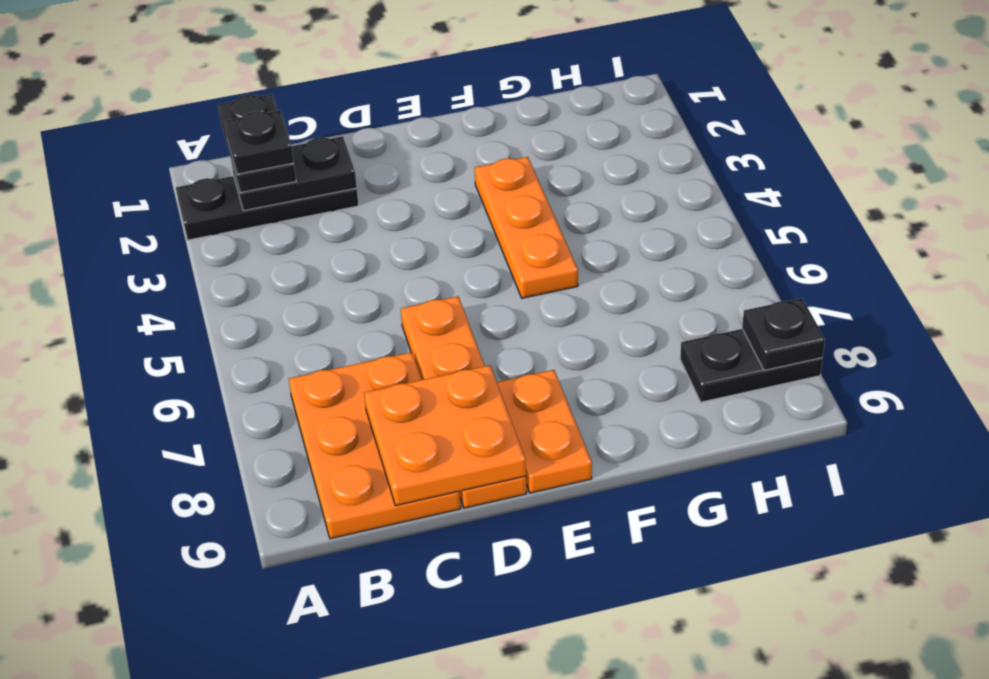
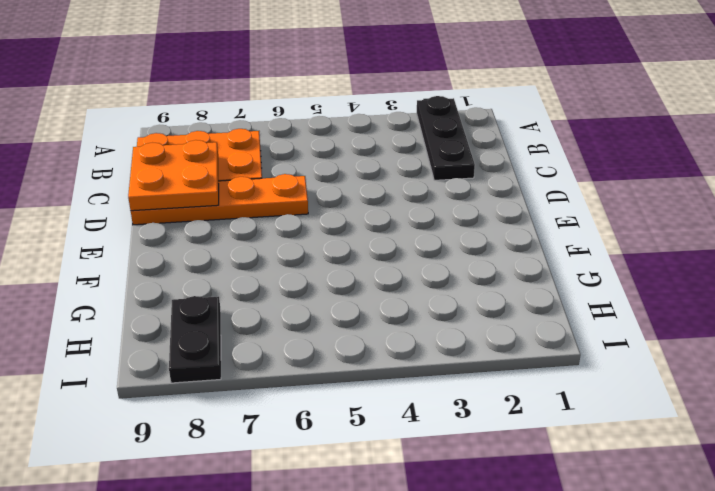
none -> orange plate E8:E9 level 1
none -> orange plate F3:F5 level 1

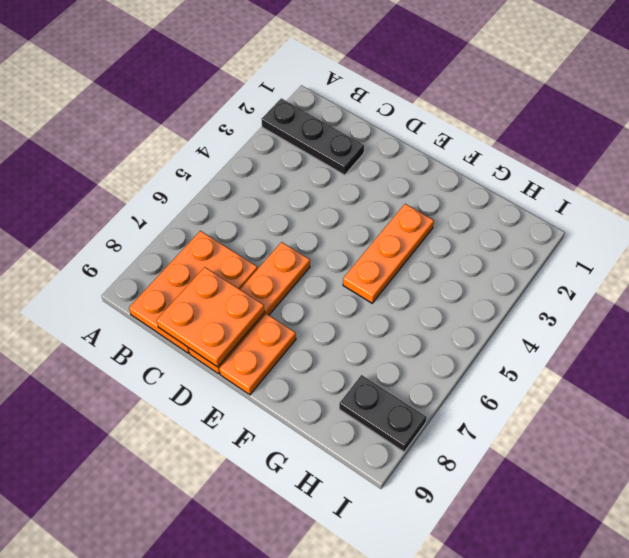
none -> black plate B2:C2 level 2
none -> black plate I8 level 2

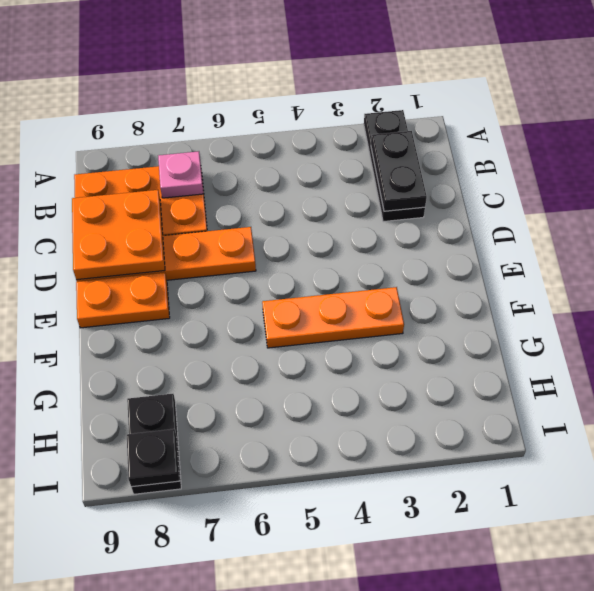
pink plate B7 level 2 -> none
none -> black plate B1:B2 level 3
none -> black plate B2 level 4

